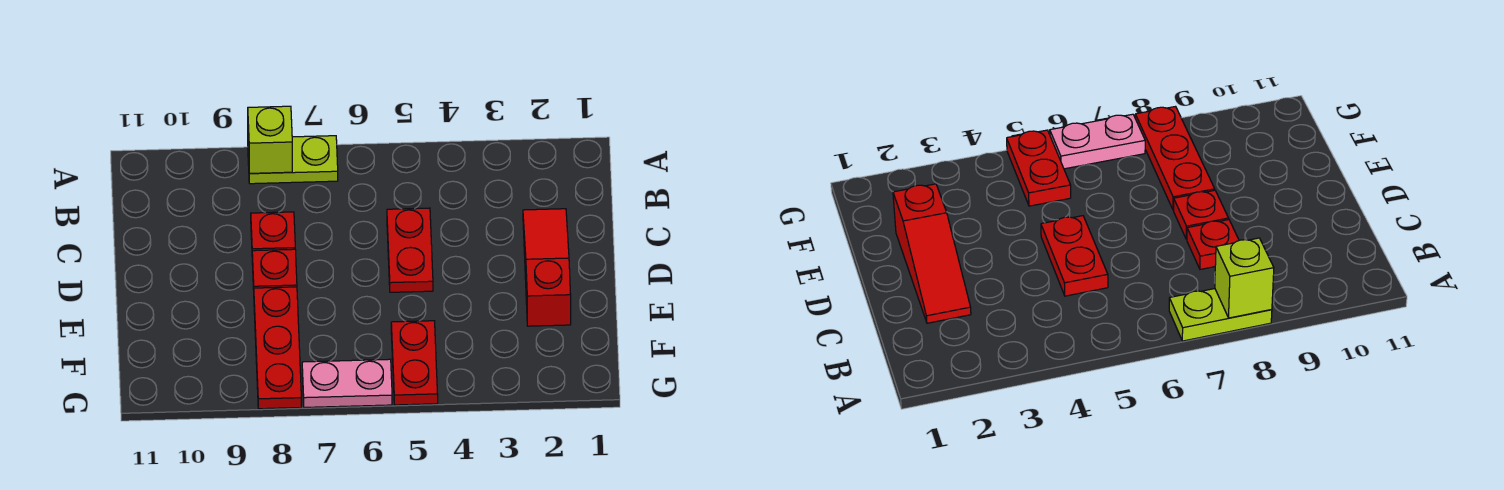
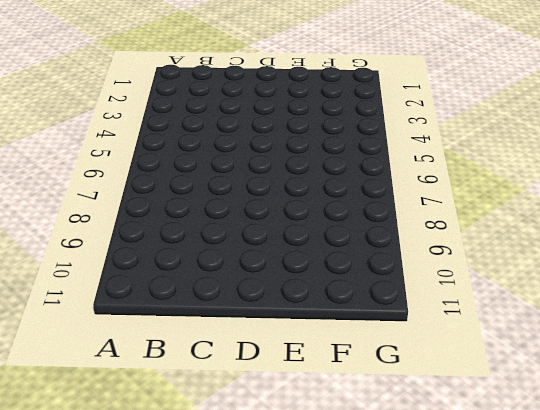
none -> lime plate A7:A8 level 1
none -> red slope C2:E2 level 1 top E

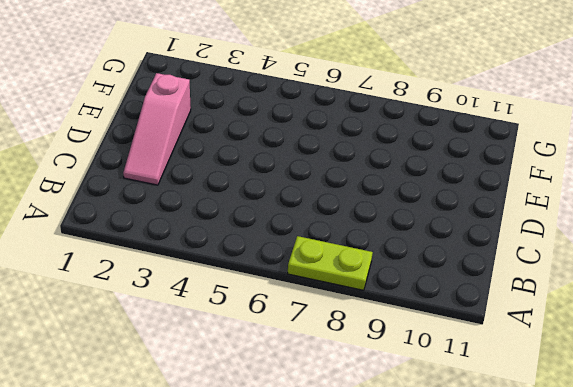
pink slope C2:E2 level 1 top E -> red slope C2:E2 level 1 top E
none -> red plate C5:D5 level 1
none -> red plate C8 level 1

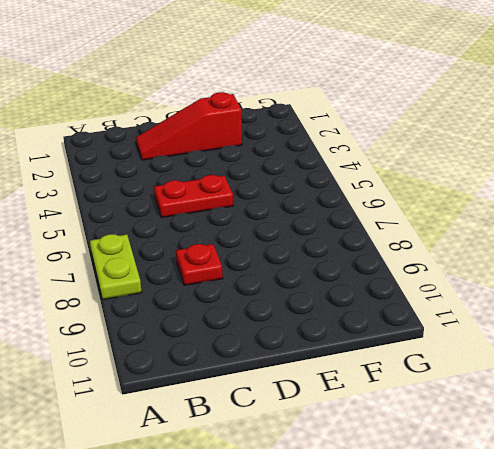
none -> red plate D8 level 1
none -> red plate E8:G8 level 1

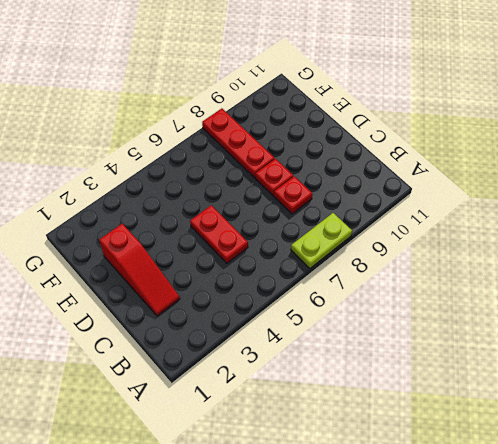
none -> red plate F5:G5 level 1
none -> pink plate G6:G7 level 1

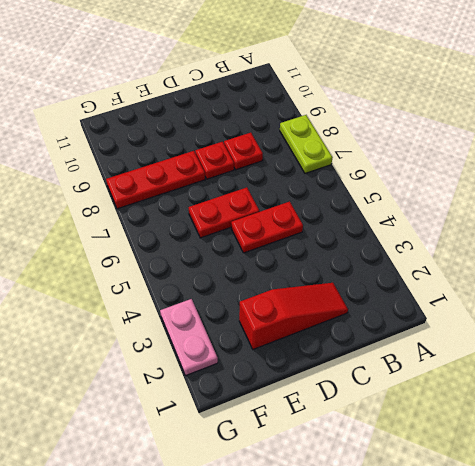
red plate D6:E6 level 1 -> red plate F5:G5 level 1
pink plate G2:G3 level 1 -> pink plate G6:G7 level 1
none -> lime brick A8 level 2

